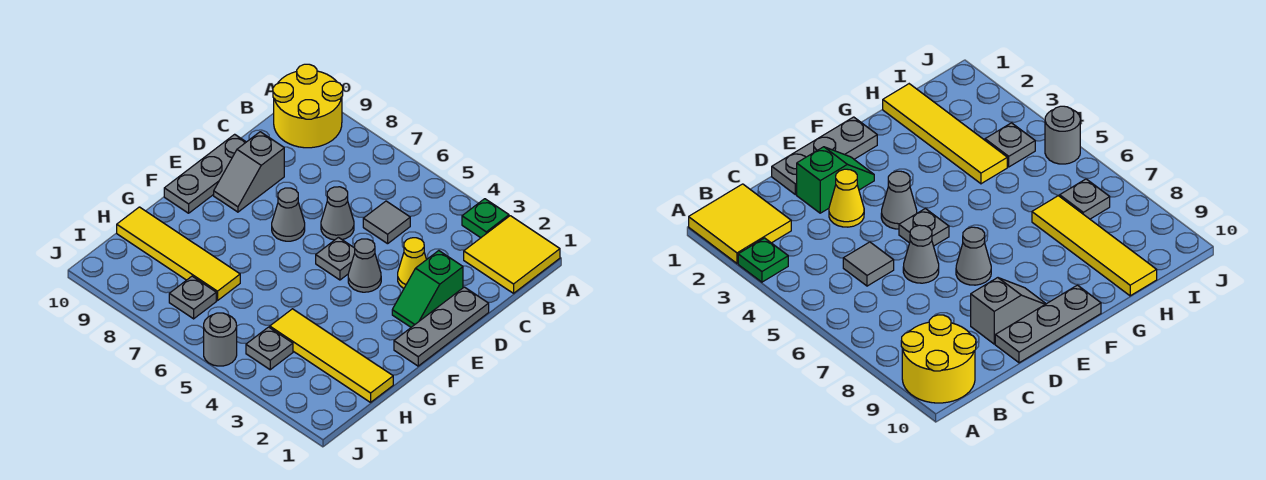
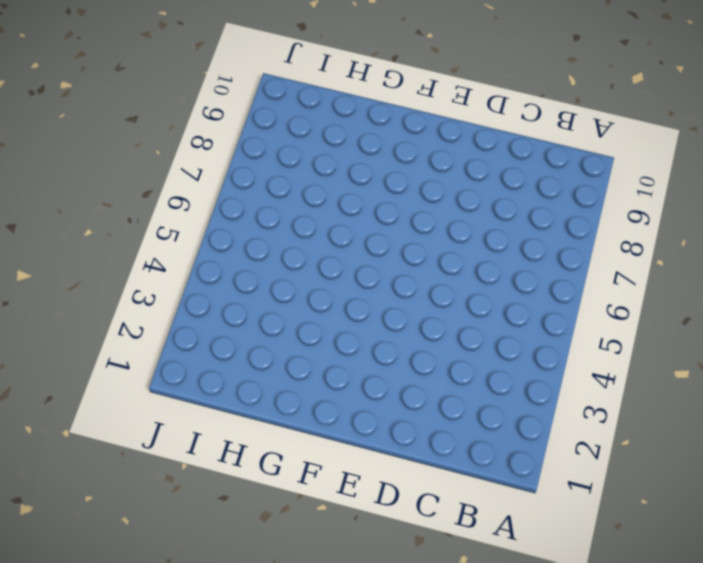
none -> yellow tile A1:B2 level 1
none -> green plate A3 level 1
none -> yellow round brick A9:B10 level 1

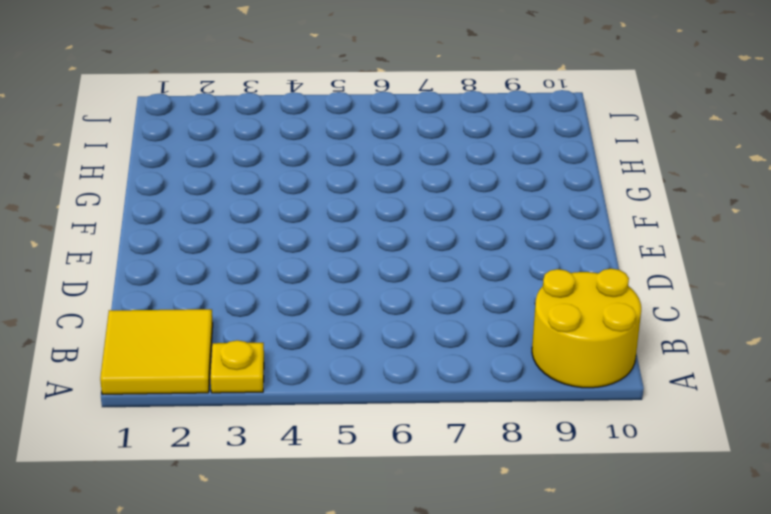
yellow plate A3 level 1 -> green plate A3 level 1
none -> grey tile C5 level 1
none -> grey plate D1:F1 level 1
none -> green slope D2:E2 level 1 top D

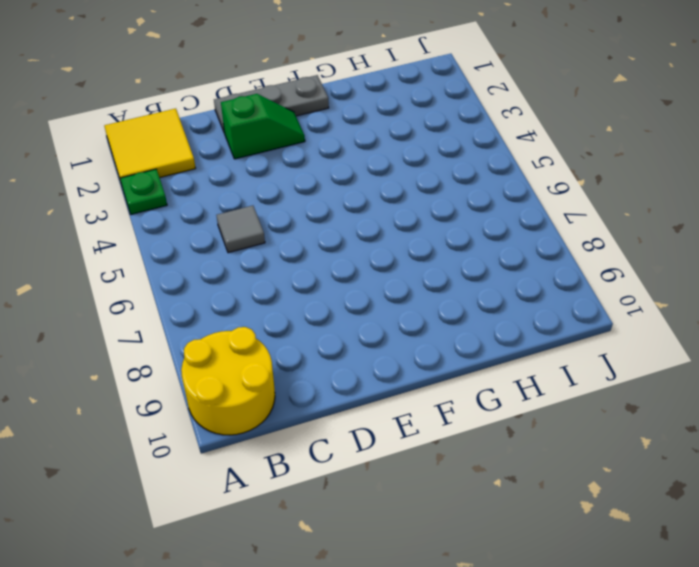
none -> yellow cone D3 level 1
none -> grey cone D6 level 1
none -> grey slope D9:E9 level 1 top D

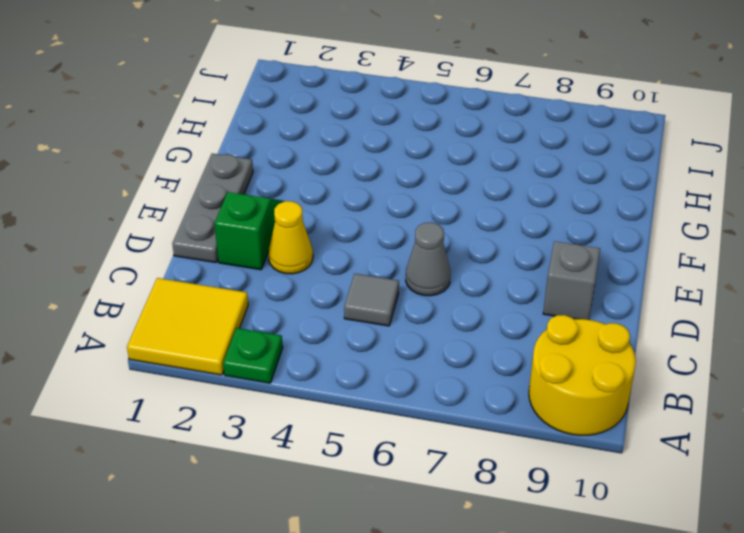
none -> grey plate D10:F10 level 1
none -> grey cone E4 level 1
none -> grey plate E5 level 1

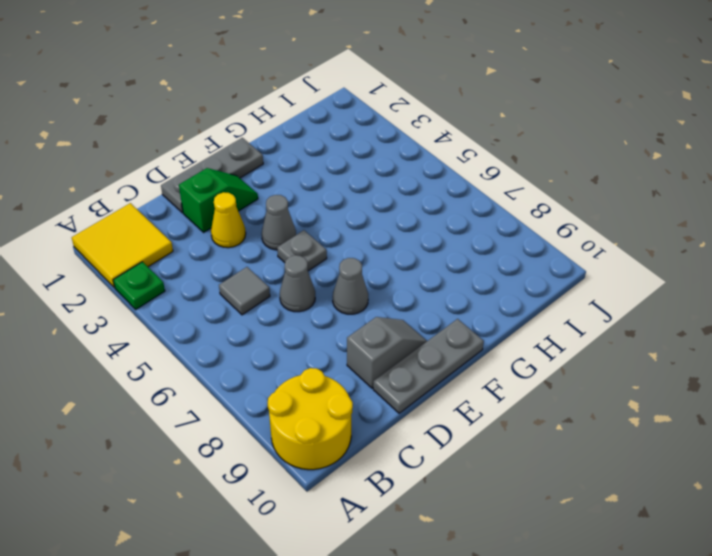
none -> yellow tile H1:H4 level 1
none -> yellow tile H7:H10 level 1
none -> grey plate I4 level 1

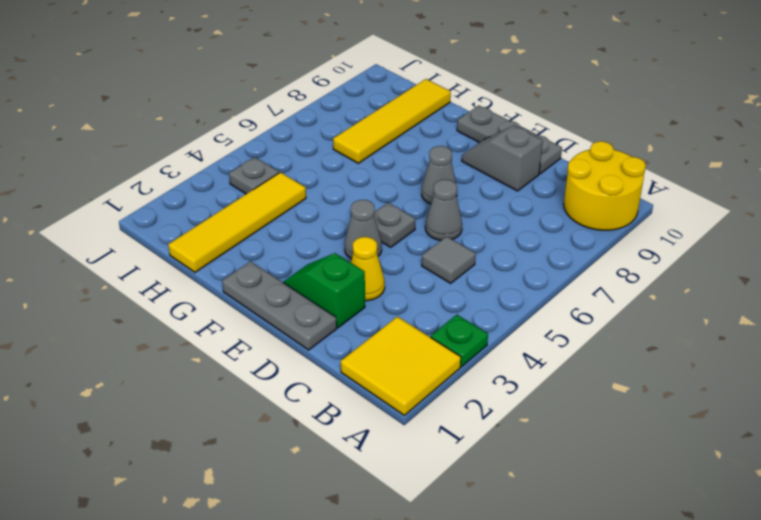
none -> grey plate I7 level 1
none -> grey round brick J5 level 1

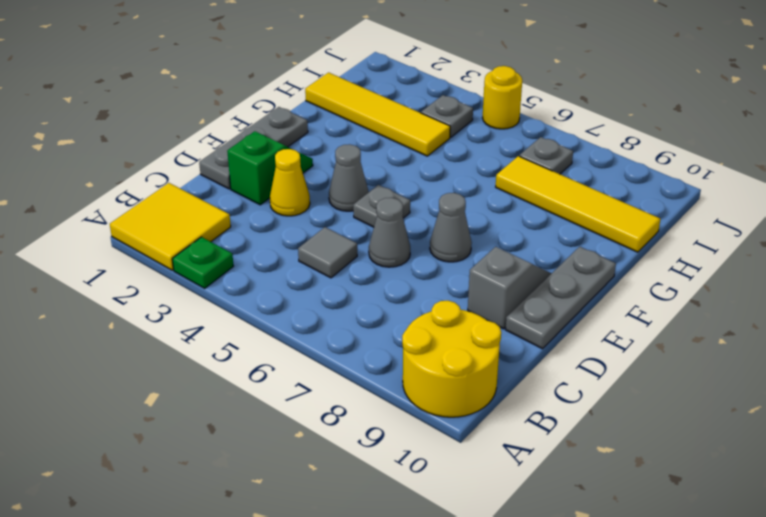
yellow round brick J5 level 1 -> grey round brick J5 level 1

